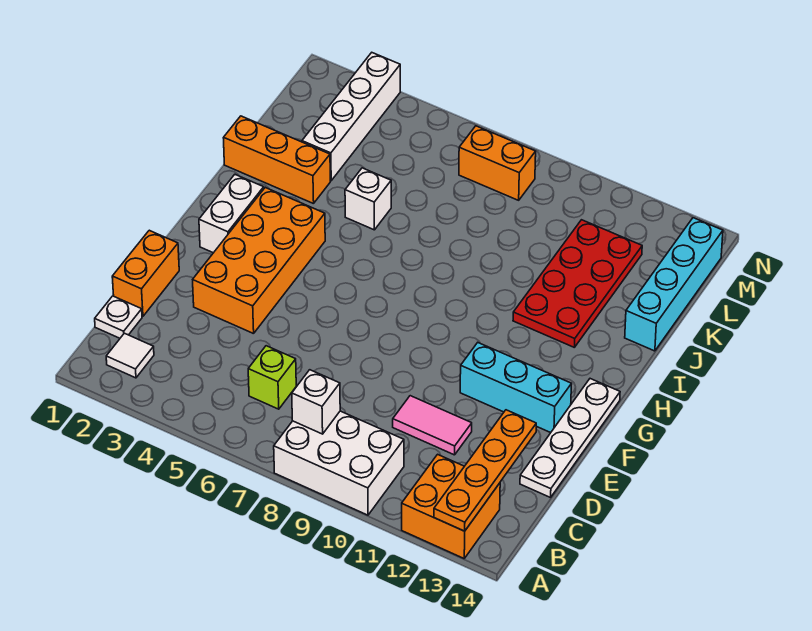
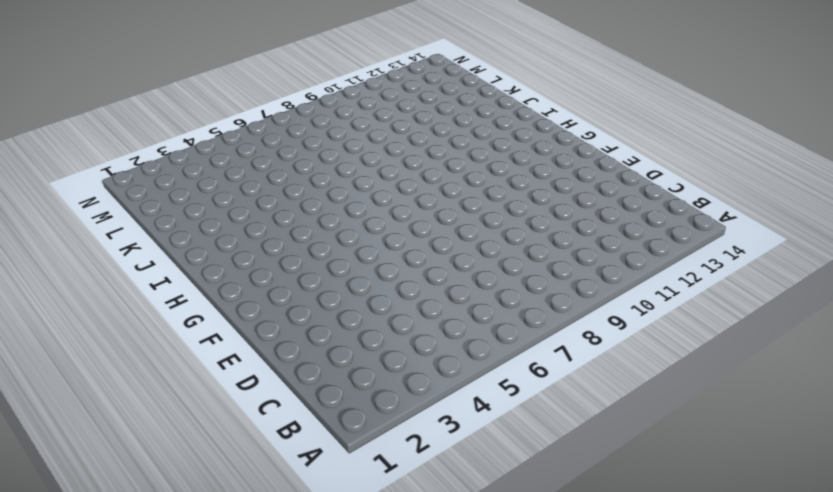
none -> white brick A8:B10 level 1
none -> orange brick A12:B13 level 1
none -> white tile B2 level 1

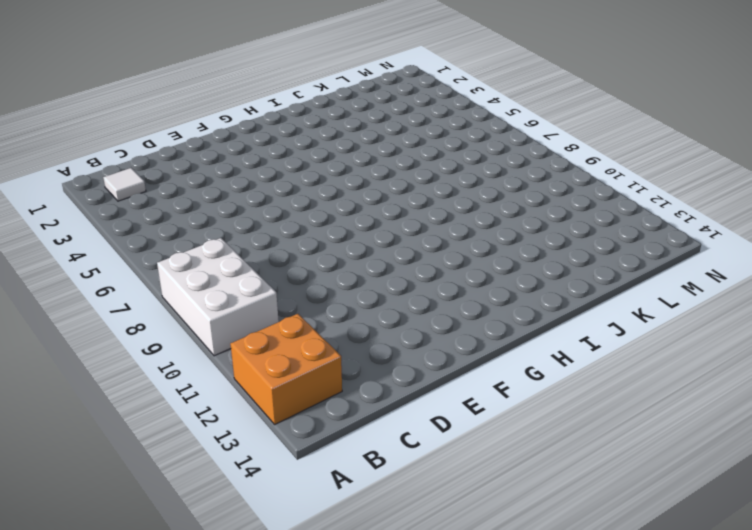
none -> white plate C1 level 1
none -> lime brick C6 level 1
none -> orange brick D1:E1 level 1

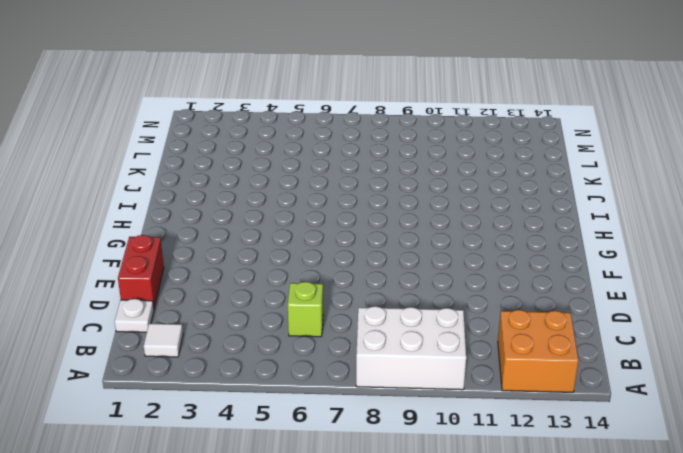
red brick D1:E1 level 1 -> orange brick D1:E1 level 1
none -> pink tile D10:D11 level 1
none -> white plate D14:G14 level 1
none -> orange brick E3:H4 level 1

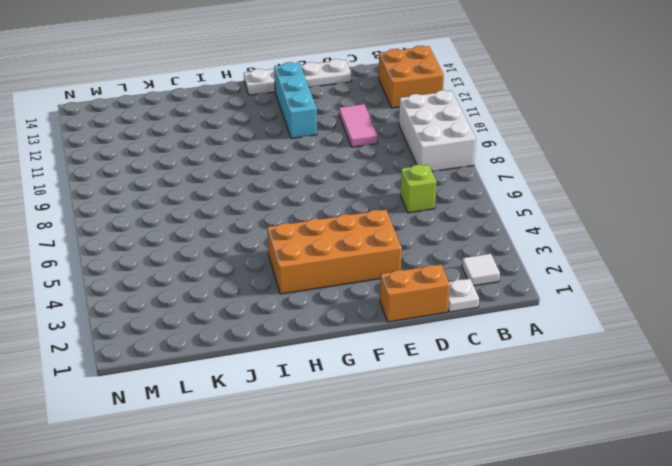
none -> white brick G2:H2 level 1
none -> red plate I11:L12 level 1
none -> orange brick J1:J3 level 1

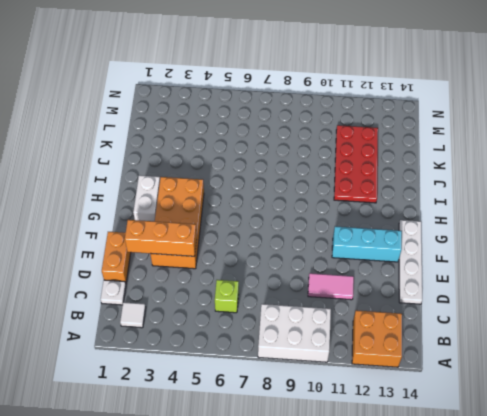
orange brick E2:E4 level 2 -> orange brick J1:J3 level 1
none -> white brick J5 level 1
none -> cyan brick J14:M14 level 1
none -> white brick K3:N3 level 1

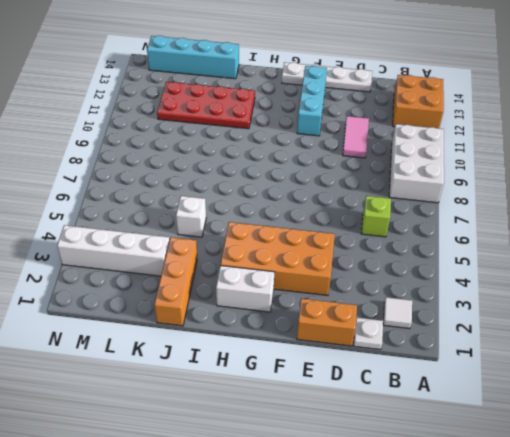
none -> orange brick M7:M8 level 1
none -> orange plate A13:D13 level 2
none -> white brick B8 level 2

